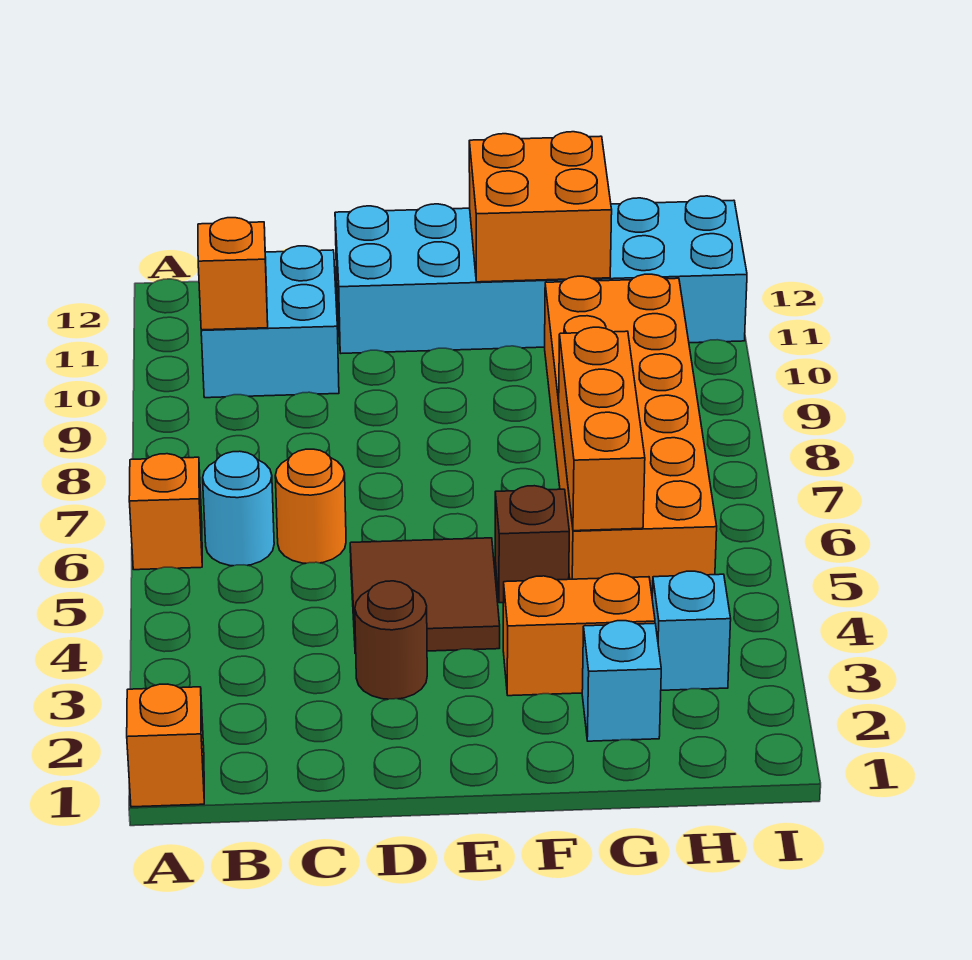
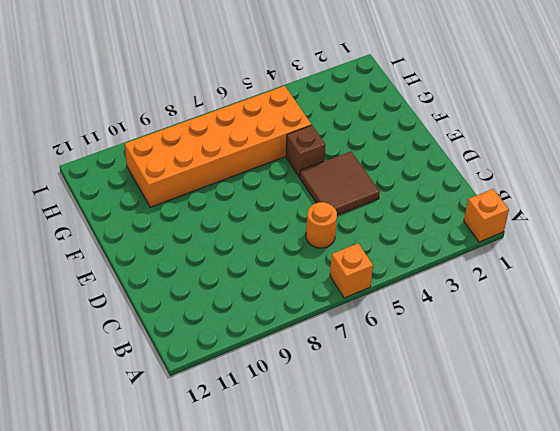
none -> cyan round brick B6 level 1
none -> cyan brick B10:C11 level 1
none -> brown round brick D3 level 1

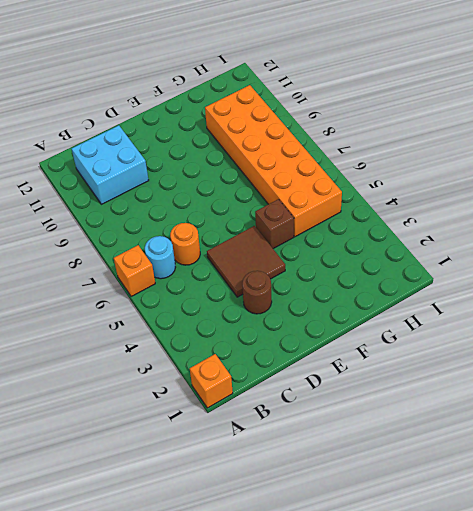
none -> cyan brick D11:I12 level 1
none -> orange brick F3:G3 level 1
none -> cyan brick G2 level 1

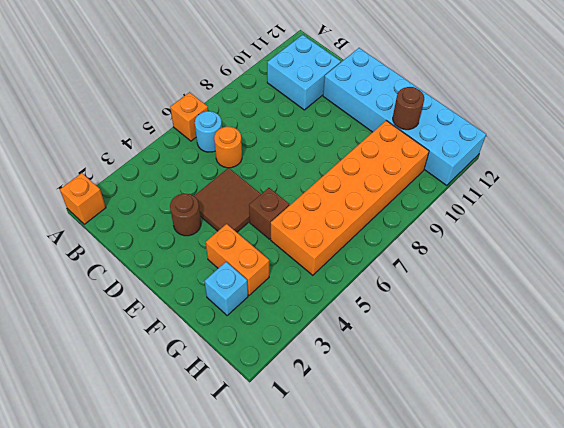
brown round brick G11 level 2 -> orange brick F11:G12 level 2
none -> cyan brick H3 level 1
none -> orange brick B10 level 2
none -> orange brick G5:G7 level 2

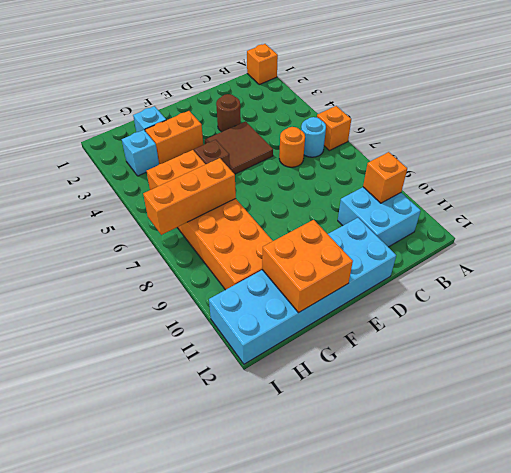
orange brick G7:I7 level 2 -> orange brick G5:G7 level 2

